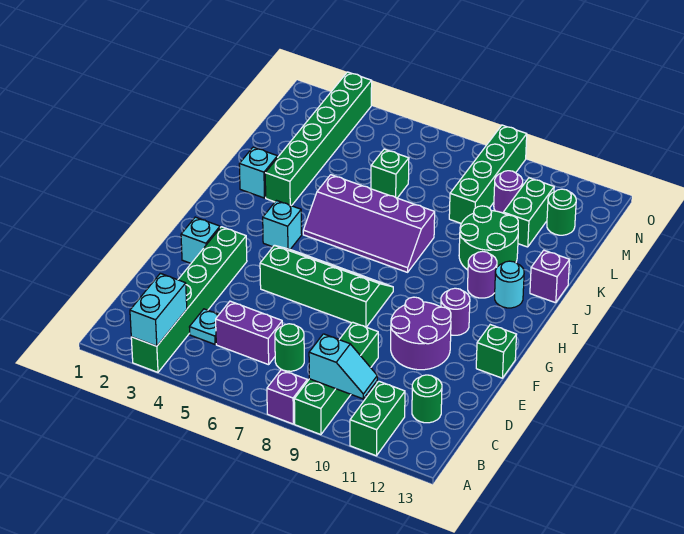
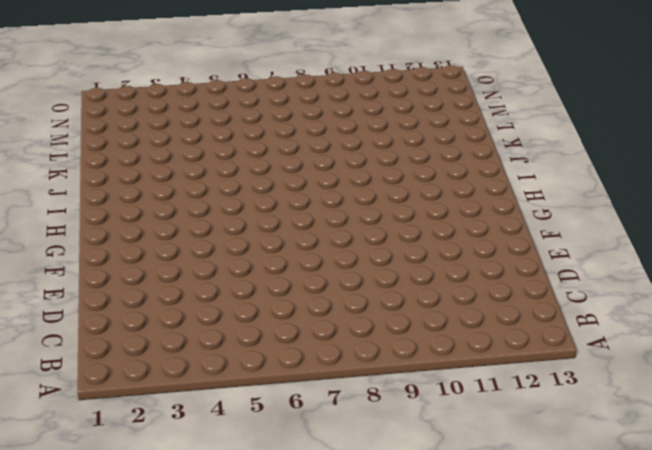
none -> green brick A3:F3 level 1
none -> purple brick A8 level 1
none -> green brick A9:D9 level 1

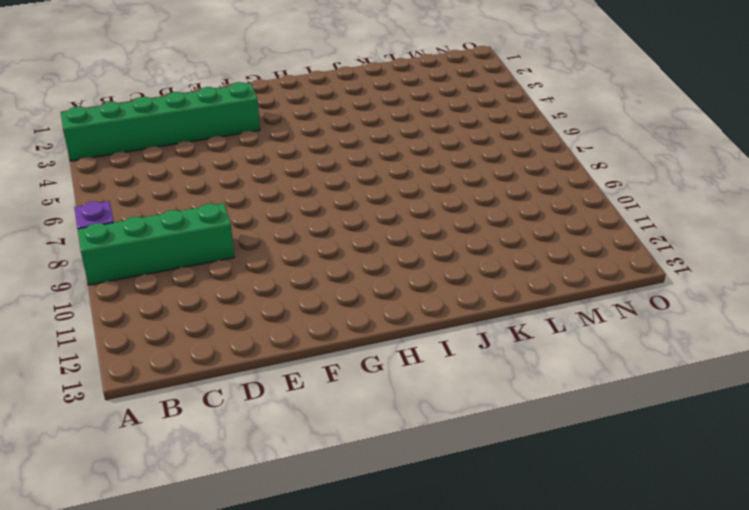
none -> green brick A11:B11 level 1
none -> cyan plate C4 level 1
none -> purple brick C5:C6 level 1

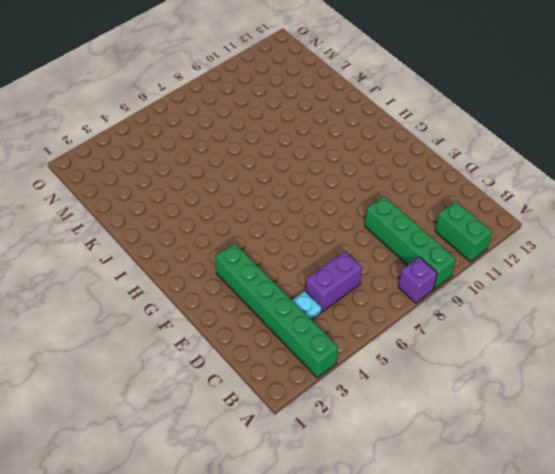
none -> green round brick C7 level 1
none -> green round brick C12 level 1
none -> purple round brick E10:F11 level 1

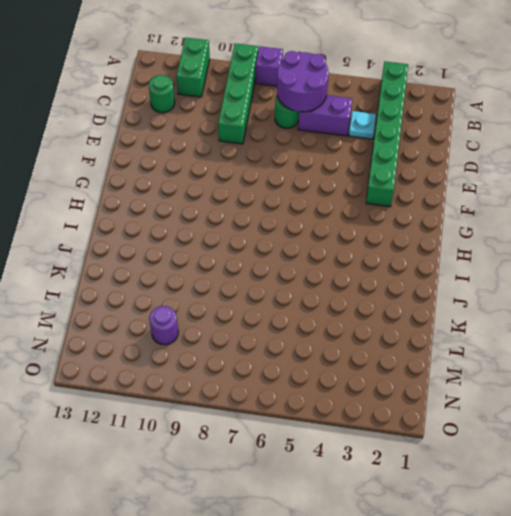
purple round brick B6:C7 level 2 -> purple round brick E10:F11 level 1
none -> cyan brick F2 level 1
none -> green slope F5:G8 level 1 top F
none -> green brick F13 level 1

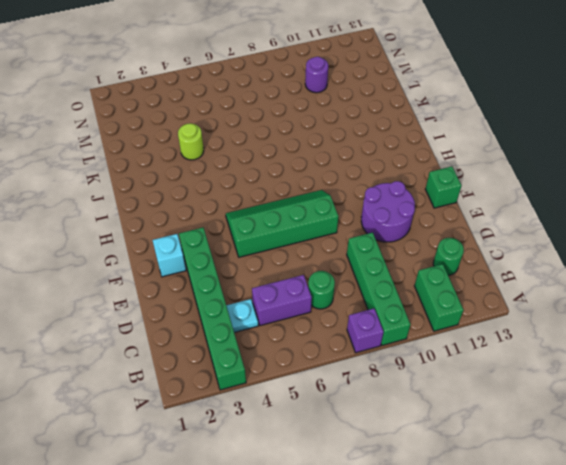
lime round brick K4 level 1 -> none
none -> purple round brick G11 level 1
none -> cyan brick H4 level 1
none -> purple slope I5:J8 level 1 top J

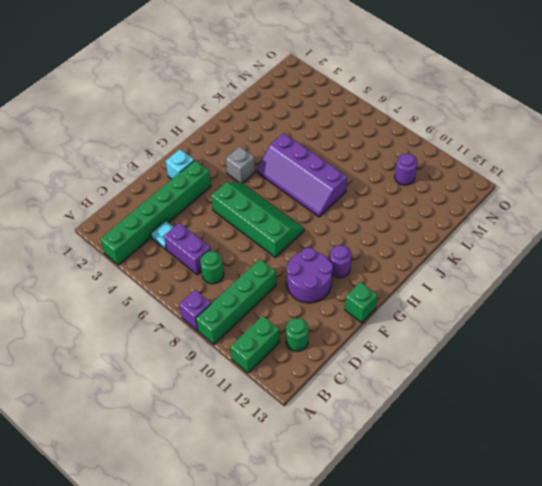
grey brick H4 level 1 -> cyan brick H4 level 1
none -> purple round brick I11 level 1
none -> cyan round brick I12 level 1
none -> cyan brick J2 level 1

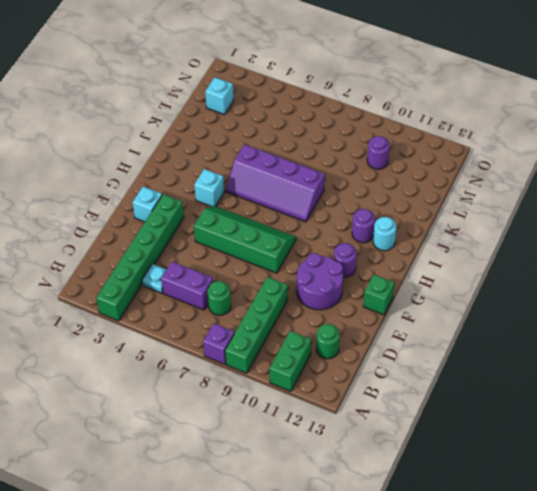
cyan brick M2 level 1 -> cyan brick J2 level 1
none -> green brick J3:O3 level 1
none -> green round brick J10:K11 level 1
none -> purple brick J13 level 1

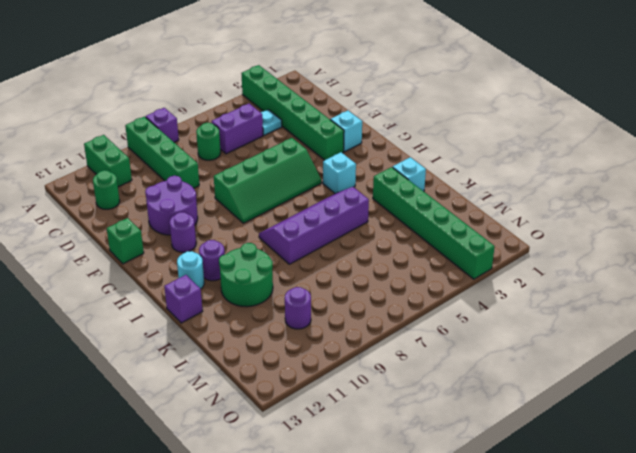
none -> green brick L6 level 1
none -> green brick L9:O9 level 1
none -> green brick L11:M11 level 1

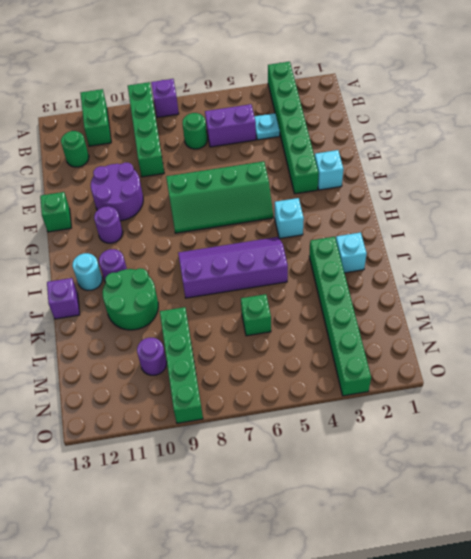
none -> green brick L11:M11 level 1
none -> green round brick M12 level 1
none -> cyan brick A3:B3 level 2

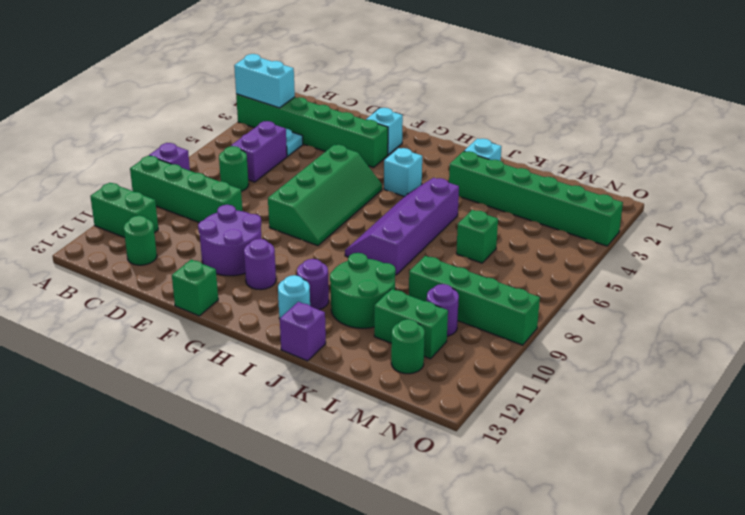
none -> cyan slope B9:B10 level 2 top 9

